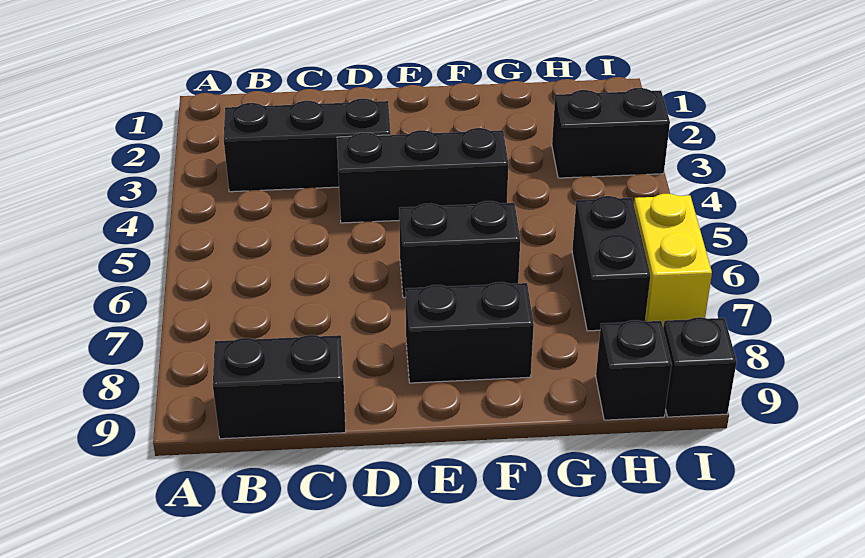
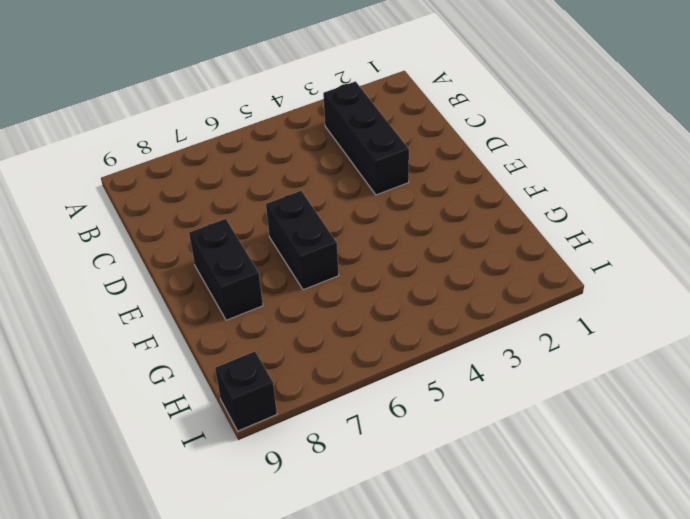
none -> black brick B9:C9 level 1
none -> black brick D4:F4 level 1

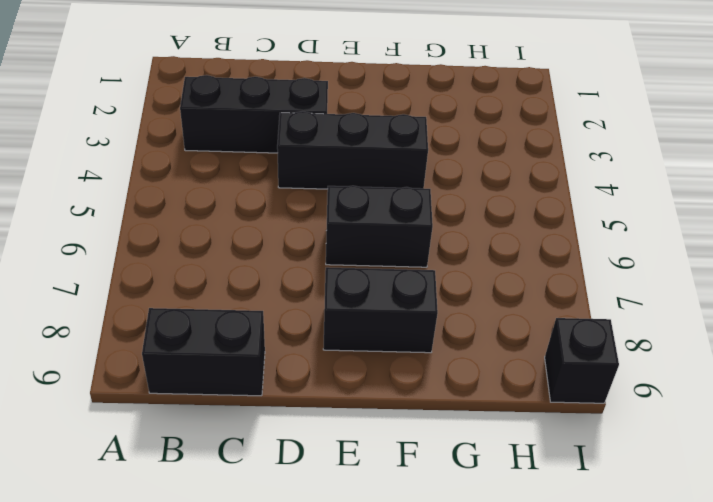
none -> black brick H3:I3 level 1
none -> black brick H6:H7 level 1

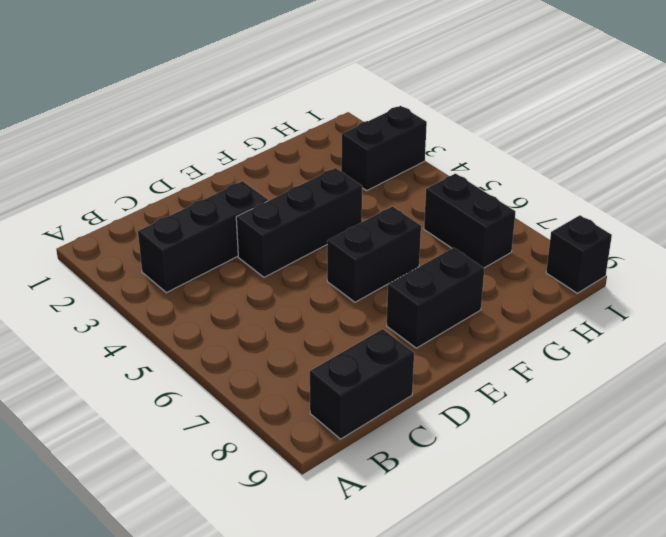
none -> black brick H9 level 1
none -> yellow brick I6:I7 level 1

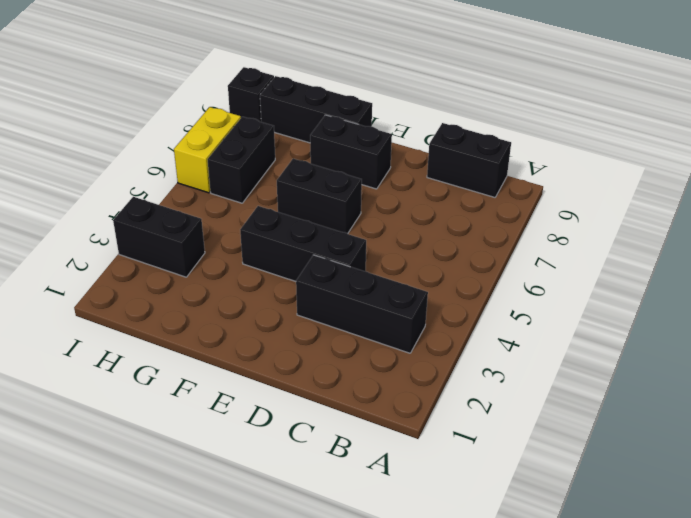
black brick F9:H9 level 1 -> black brick H9 level 1

